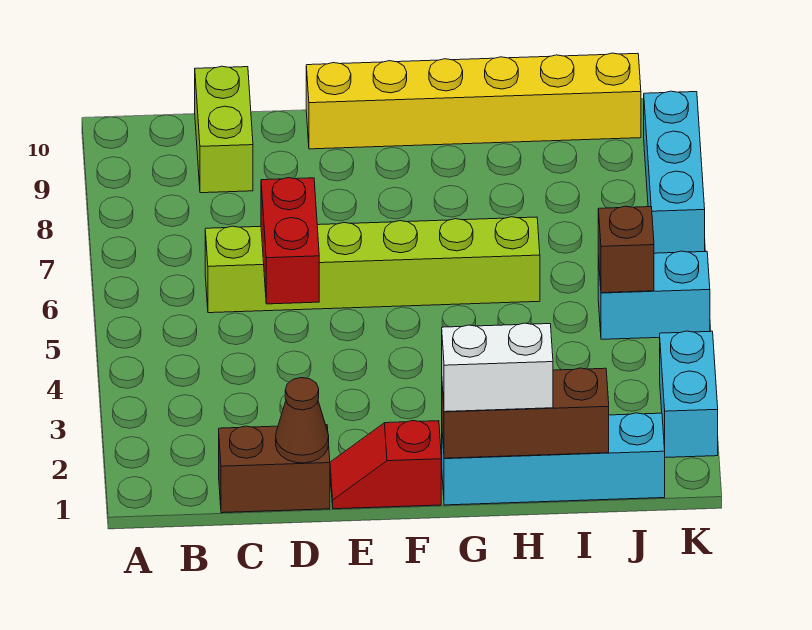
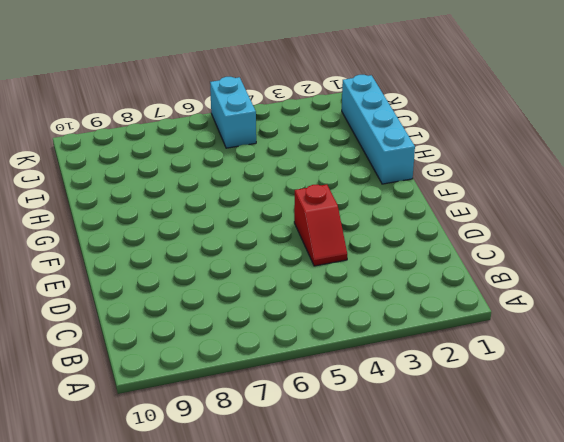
red slope D4:E4 level 1 top E -> red slope E1:F1 level 1 top F
none -> brown brick C1:D1 level 1
none -> lime brick C6:H6 level 1
none -> lime brick C9:C10 level 1

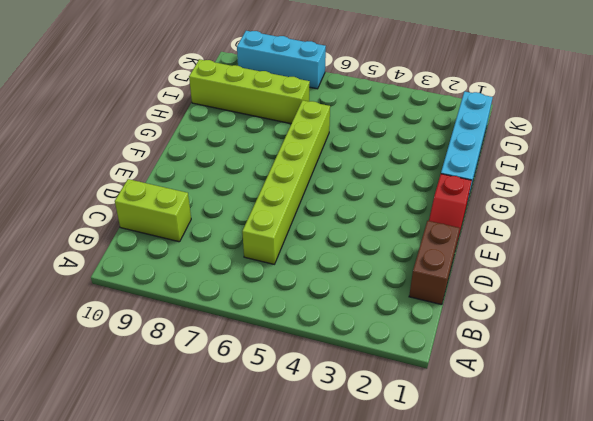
lime brick I7:I10 level 1 -> yellow brick E10:J10 level 1
none -> cyan brick J5:K5 level 1
none -> cyan brick K2:K3 level 1
none -> brown cone D1 level 2

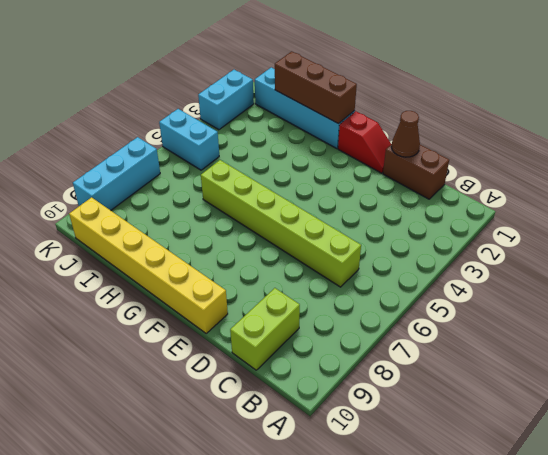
none -> red brick D5:D6 level 2
none -> brown brick J5 level 2
none -> white brick G1:H1 level 3

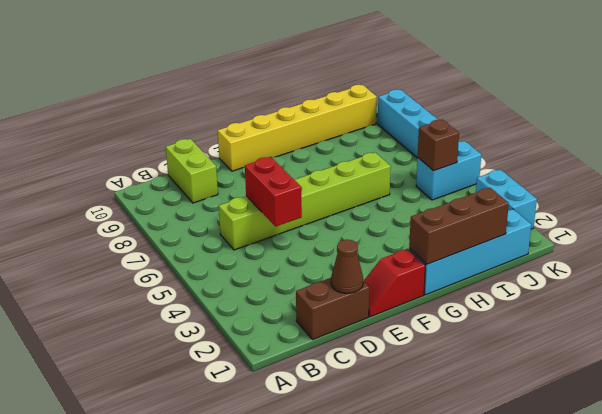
none -> white brick G1:H1 level 3

